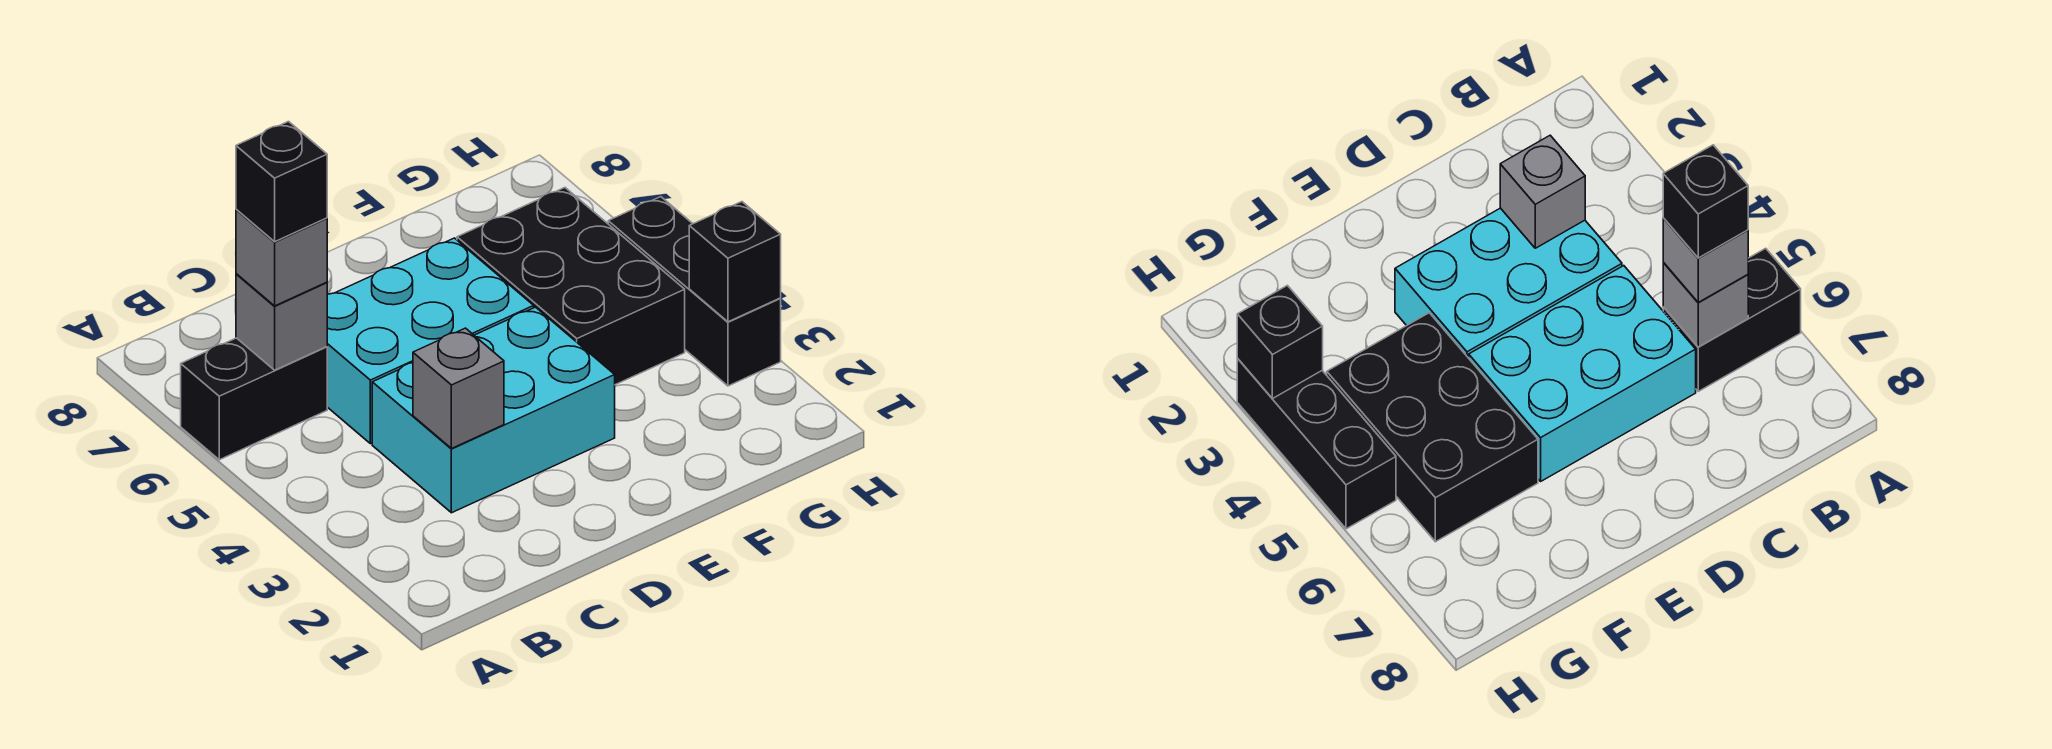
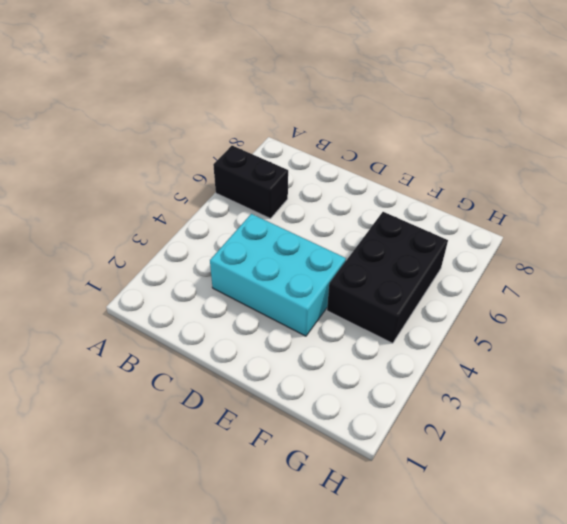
none -> cyan brick C5:E6 level 1
none -> black brick H3:H5 level 1

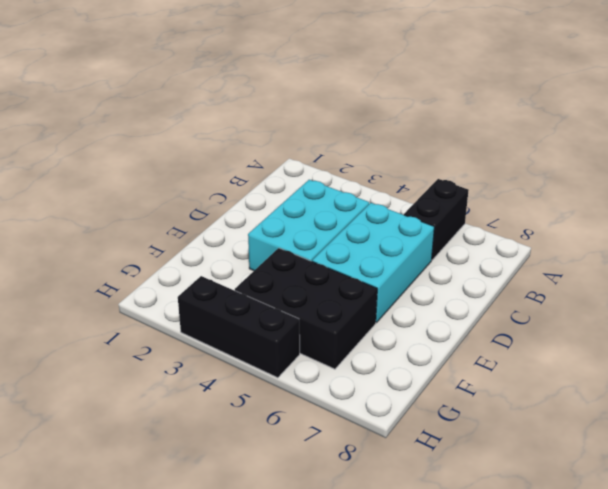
none -> grey brick B6 level 2
none -> grey brick C3 level 2

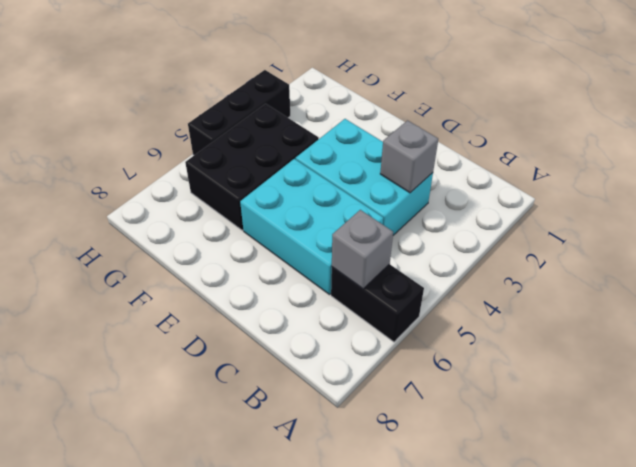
none -> black brick H3 level 2
none -> grey brick B6 level 3

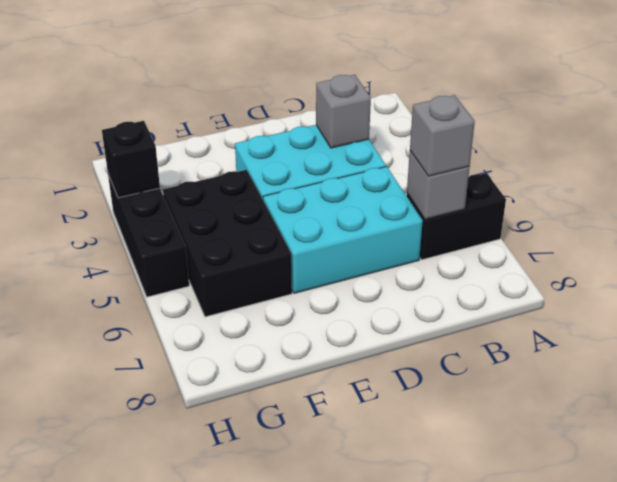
none -> black brick B6 level 4

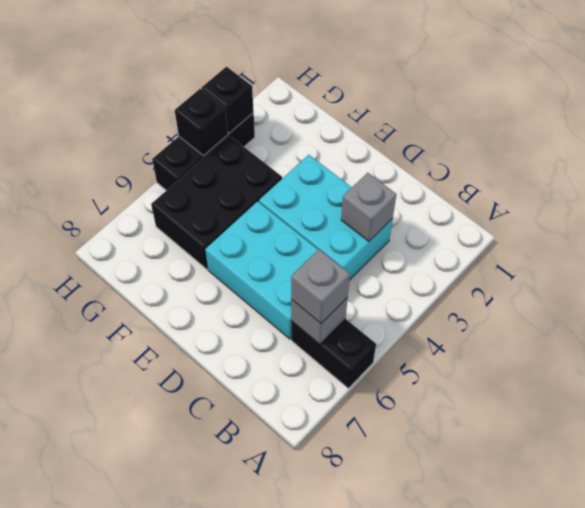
black brick H4 level 2 -> black brick B6 level 4

